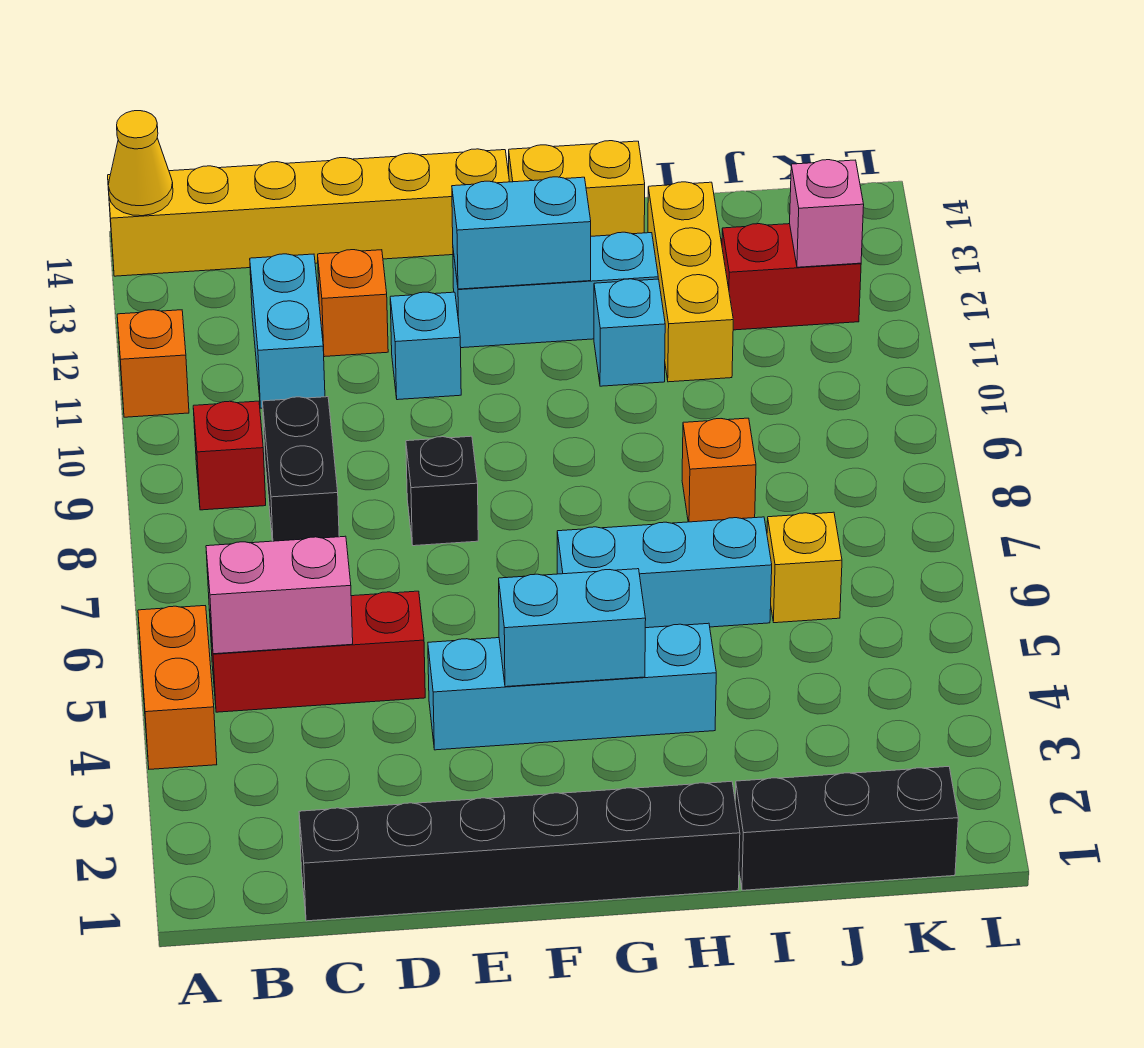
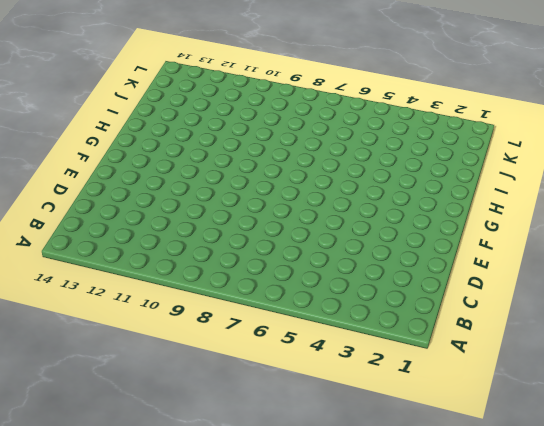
none -> orange brick A4:A5 level 1
none -> orange brick A11 level 1
none -> yellow brick A14:F14 level 1

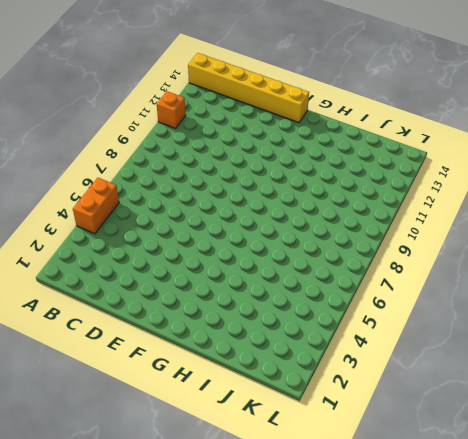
none -> red brick B5:D5 level 1
none -> red brick B9 level 1
none -> black brick C1:H1 level 1

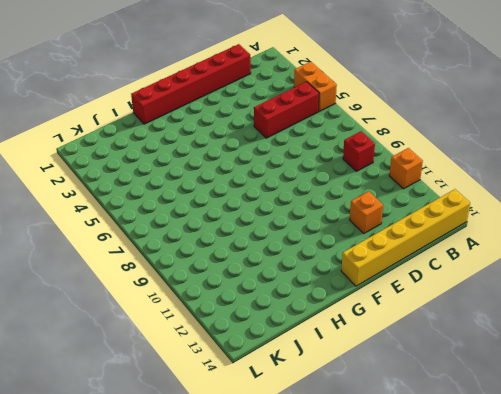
red brick C1:H1 level 1 -> black brick C1:H1 level 1
none -> black brick C8:C9 level 1
none -> cyan brick C11:C12 level 1
none -> cyan brick E4:H4 level 1

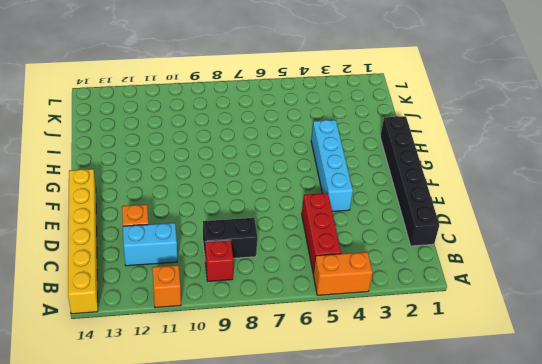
none -> black brick E8 level 1
none -> cyan brick E11 level 1
none -> cyan brick F12:H12 level 1

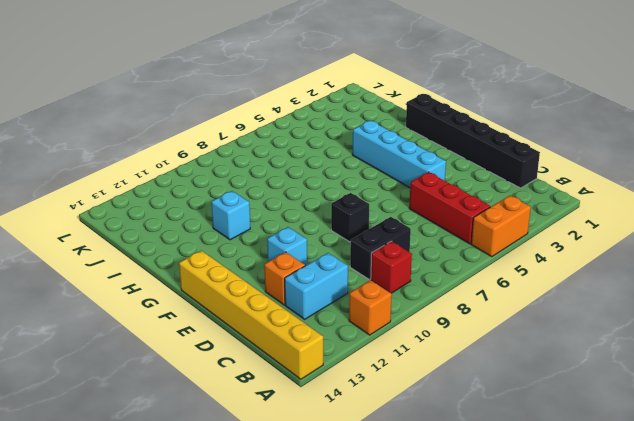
none -> cyan brick F12:H12 level 1
none -> cyan brick G6:I6 level 1
none -> yellow brick G14:H14 level 1

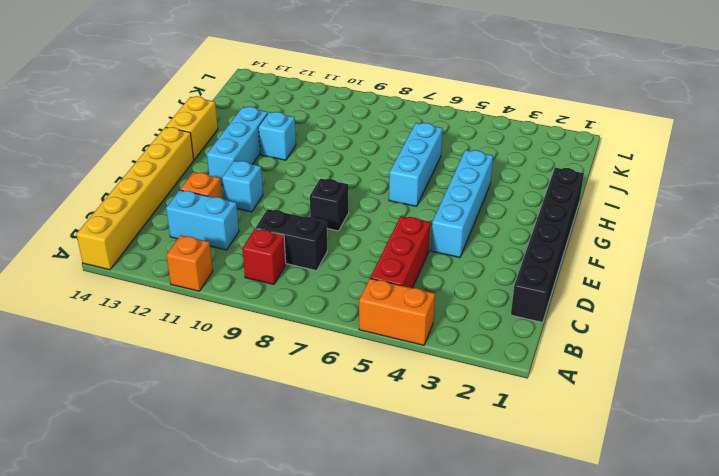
none -> black brick I1:K1 level 1
none -> orange brick I8 level 1
none -> yellow brick I11:I13 level 1

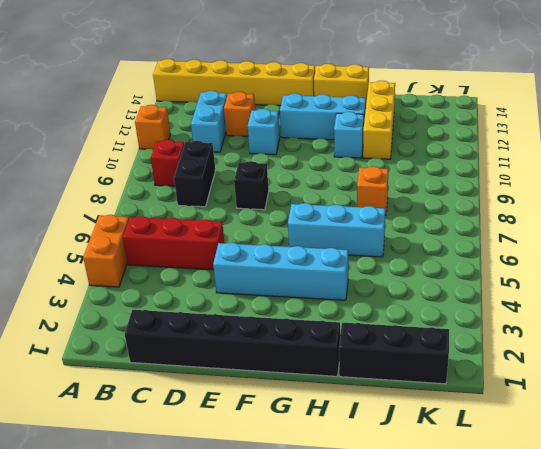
none -> yellow brick J6 level 1
none -> red brick J12:K12 level 1
none -> yellow cone A14 level 2

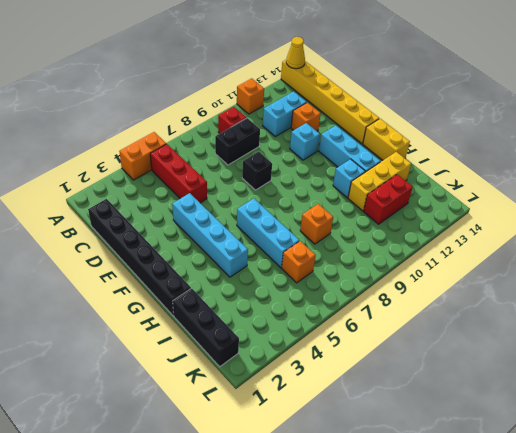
orange brick J6 level 1 -> yellow brick J6 level 1
red brick J11:J12 level 1 -> red brick J12:K12 level 1
none -> pink brick B5:C5 level 2
none -> cyan brick F4:G4 level 2
none -> cyan brick F12:G12 level 2

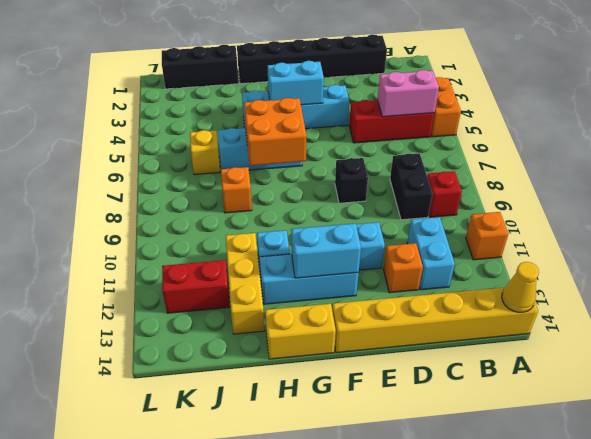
orange brick G6:H7 level 2 -> none
none -> pink brick K12 level 2

